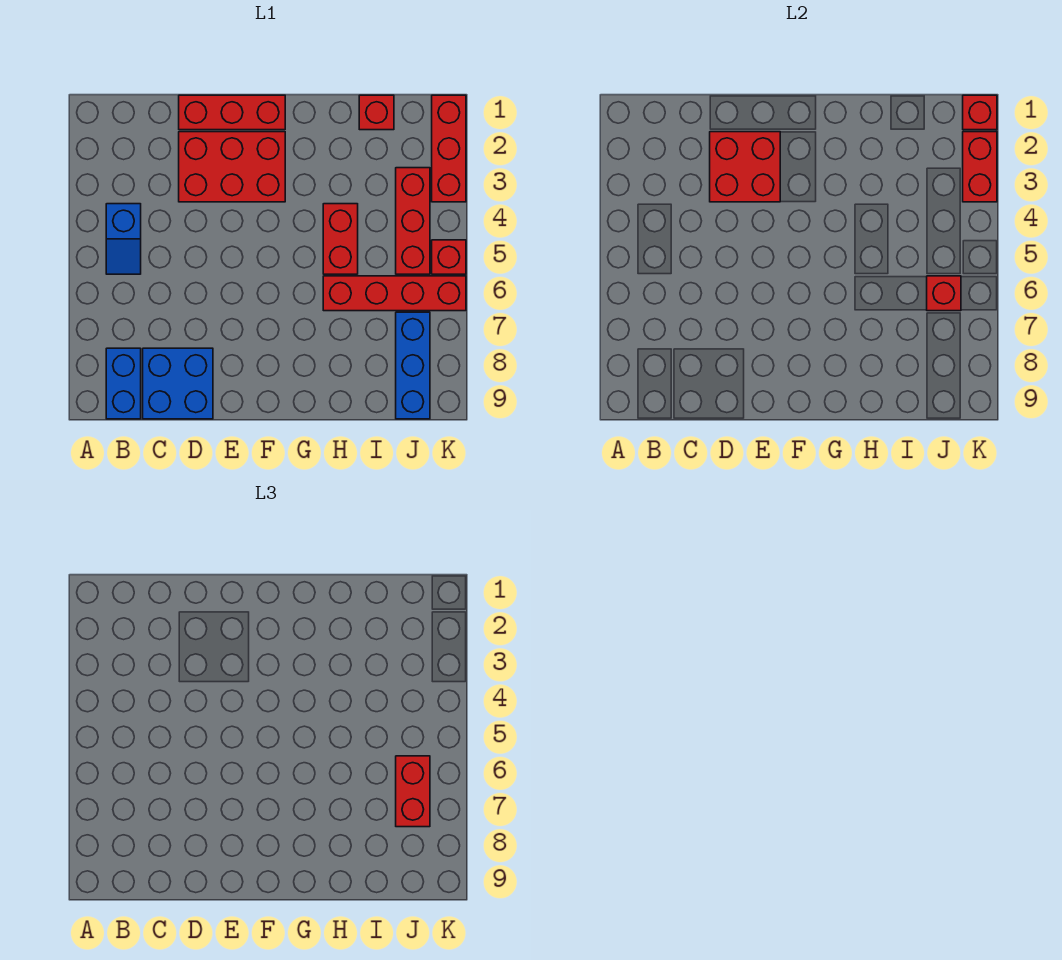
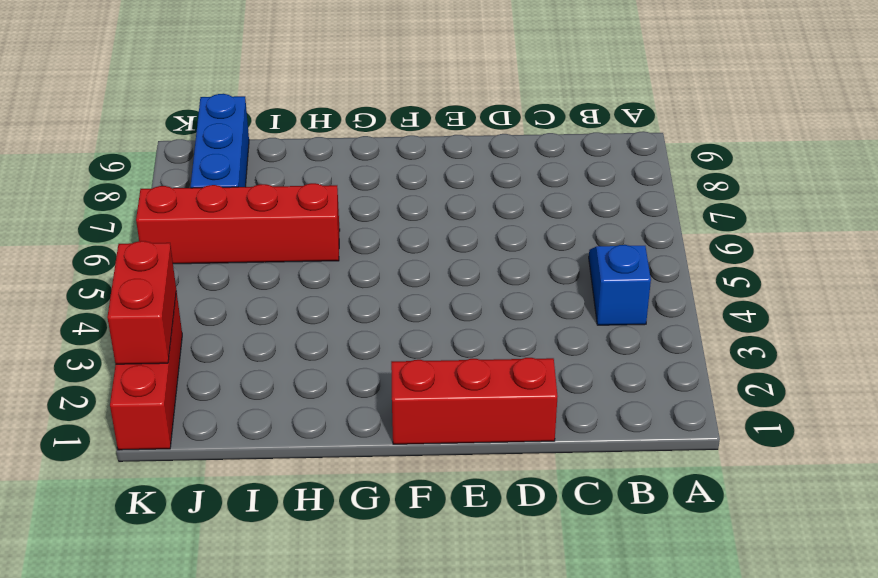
none -> blue brick B8:B9 level 1
none -> blue brick C8:D9 level 1
none -> red brick D2:F3 level 1

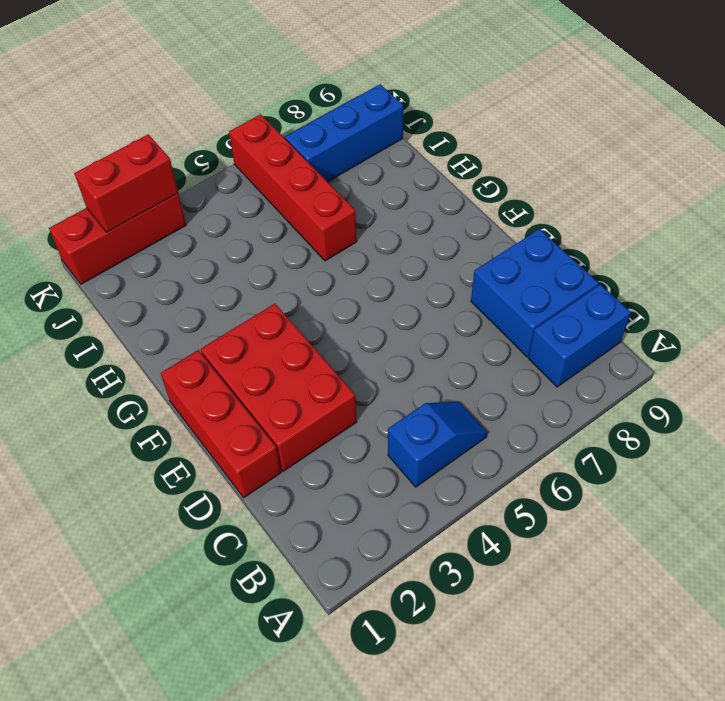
none -> red brick H4:H5 level 1
none -> red brick I1 level 1
none -> red brick J3:J5 level 1

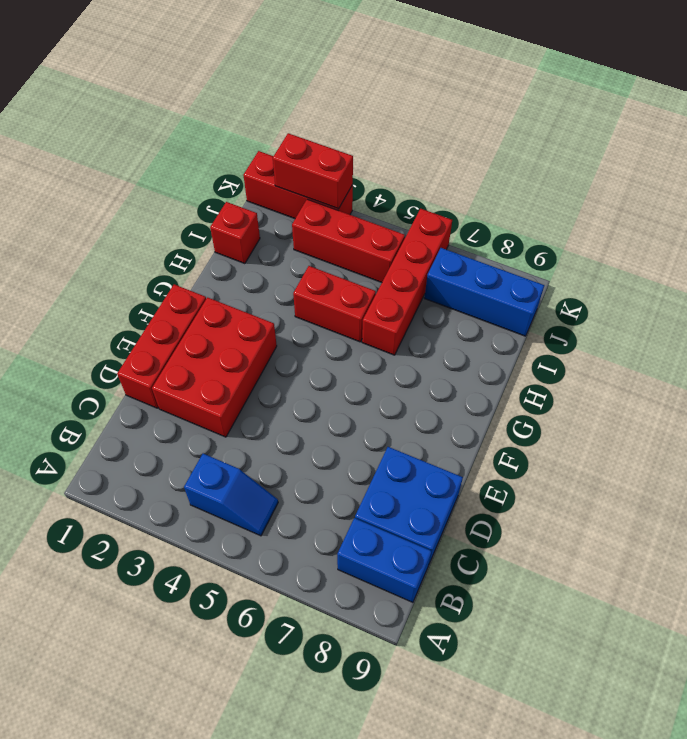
none -> red brick K5 level 1
none -> red brick D2:E3 level 2
none -> red brick J6 level 2

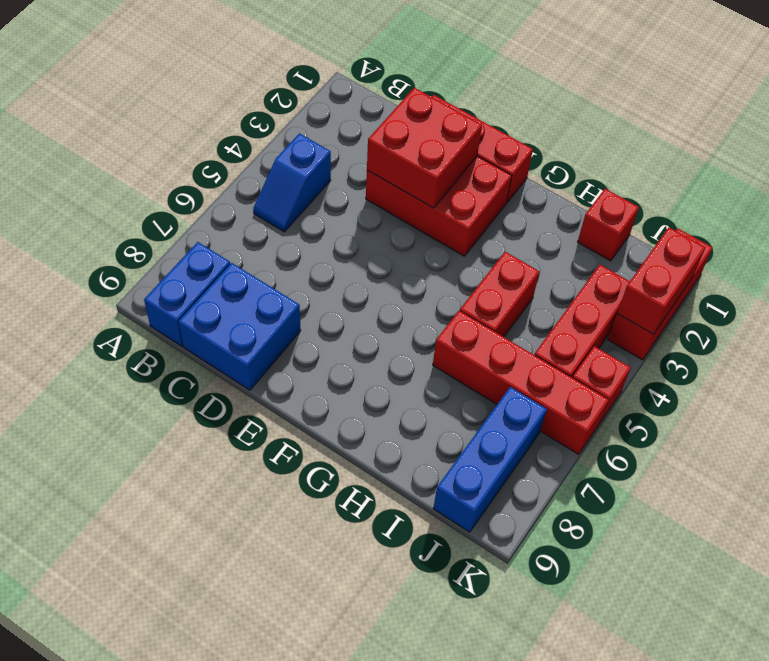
none -> red brick J6 level 2
none -> red brick K1 level 2
none -> red brick J6:J7 level 3

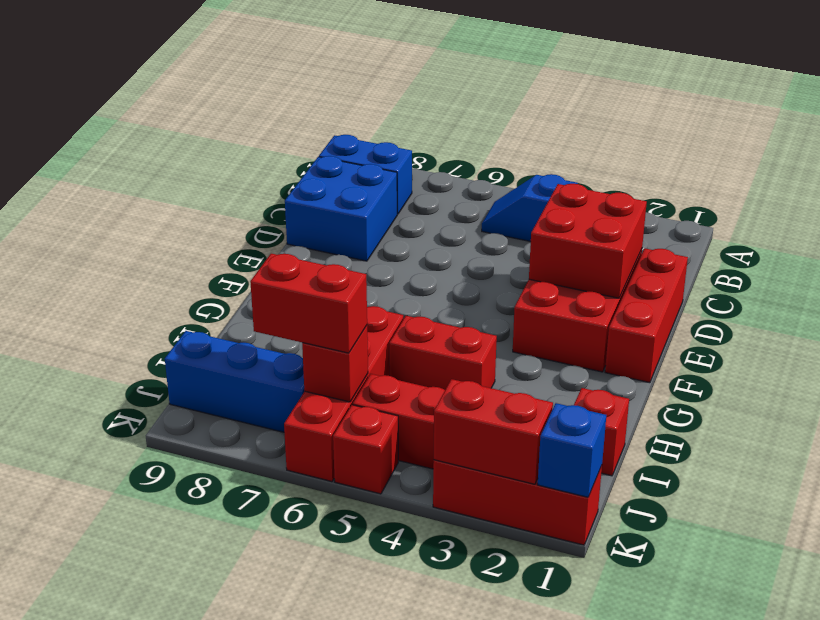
blue brick K1 level 2 -> red brick K1 level 2

